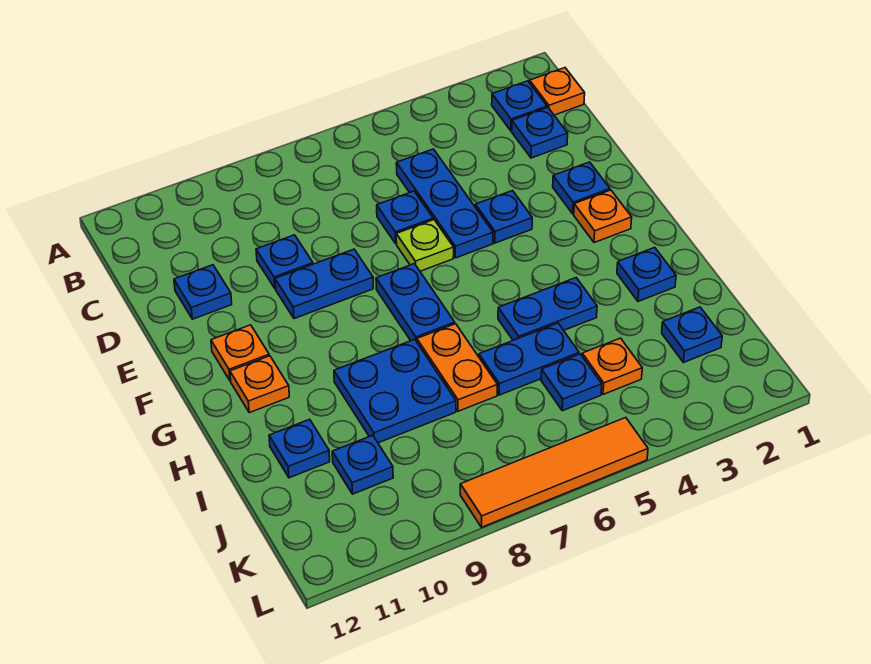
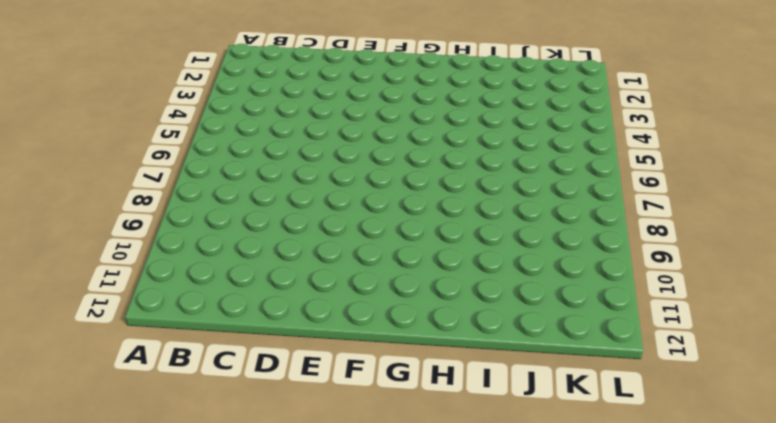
none -> orange plate B1 level 1
none -> blue plate B2 level 1
none -> blue plate C2 level 1

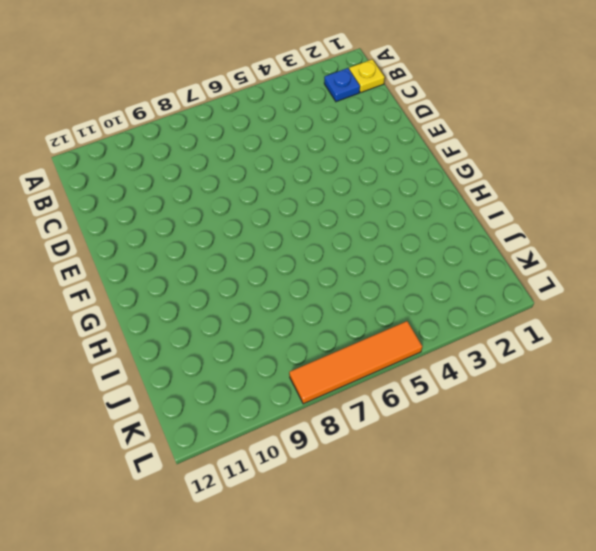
yellow plate B1 level 1 -> orange plate B1 level 1
none -> blue plate C2 level 1
none -> blue plate C5:E5 level 1
none -> blue plate D6 level 1

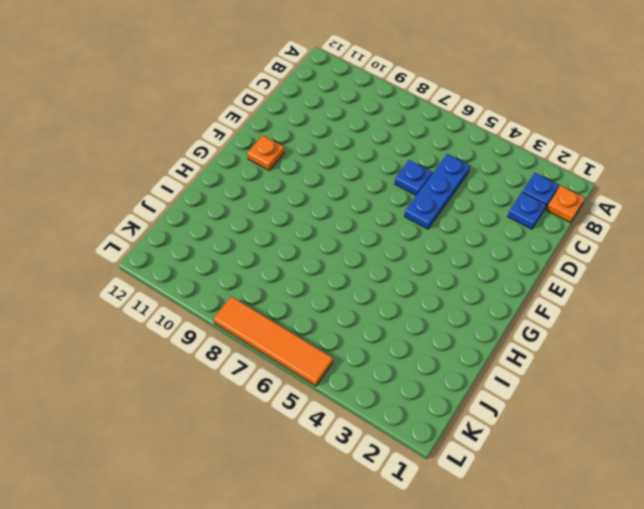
none -> blue plate D9 level 1
none -> blue plate D11 level 1
none -> blue plate E2 level 1

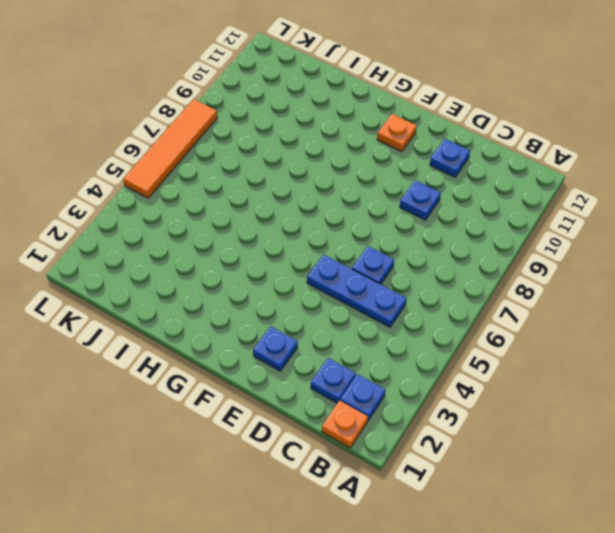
none -> blue plate E4 level 1
none -> lime plate E6 level 1
none -> blue plate E8:E9 level 1

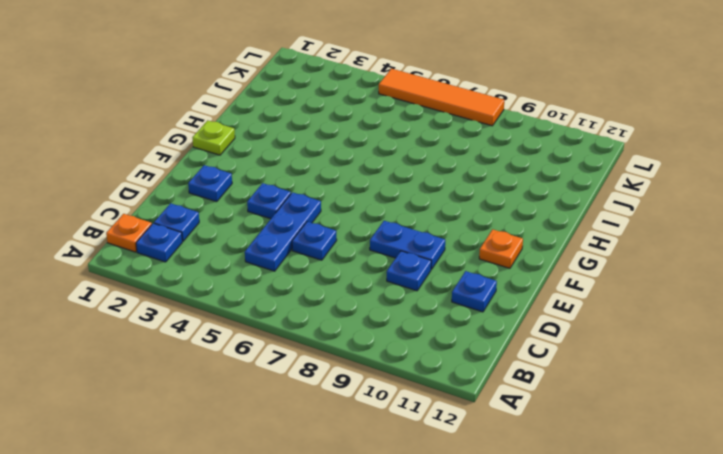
lime plate G1 level 1 -> lime plate E6 level 1
none -> orange plate F2 level 1
none -> blue plate F7:G7 level 1
none -> orange plate G11 level 1

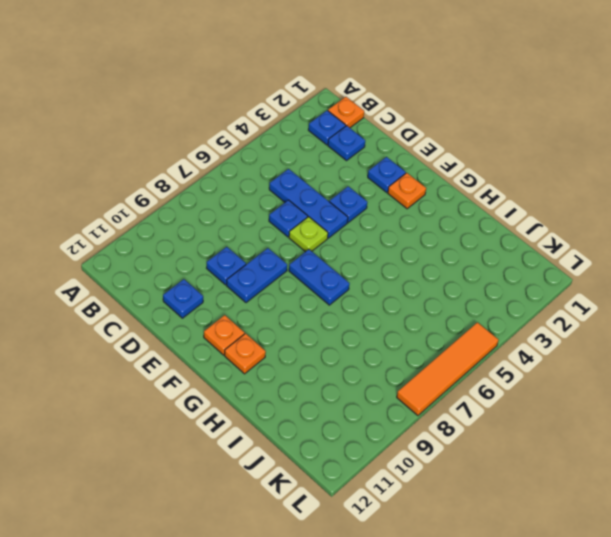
none -> blue plate H2 level 1
none -> blue plate H4:H5 level 1
none -> orange plate H7:I7 level 1

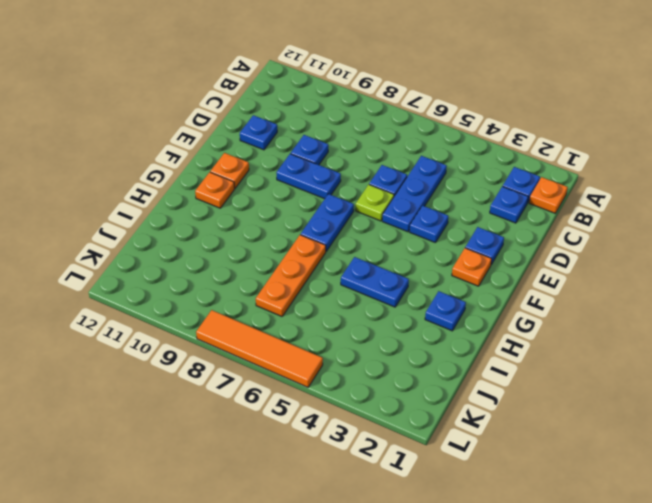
orange plate H7:J7 level 1 -> orange plate H7:I7 level 1
none -> blue plate H8:I9 level 1
none -> blue plate I5:I6 level 1
none -> blue plate I11 level 1

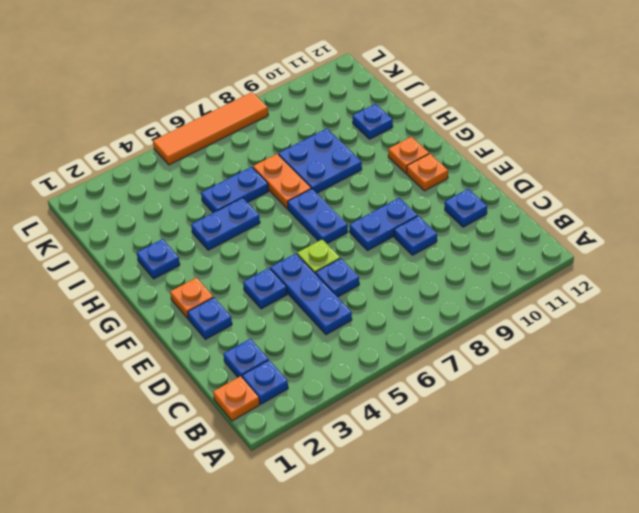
none -> blue plate J2 level 1
none -> orange plate J4 level 1
none -> blue plate J5 level 1

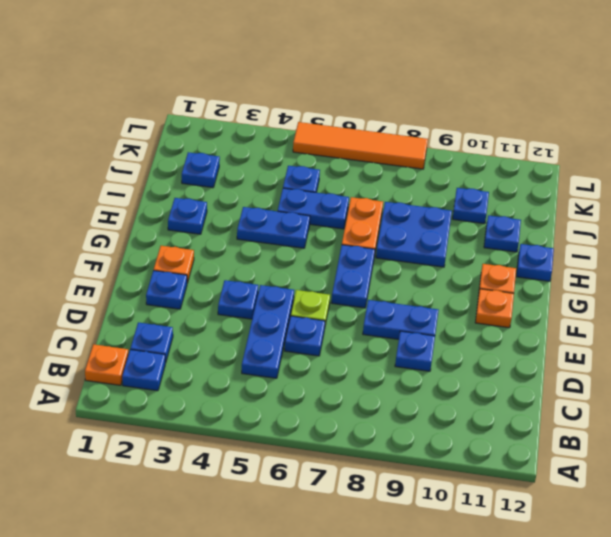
blue plate H12 level 1 -> blue plate D11 level 1
none -> orange plate J4 level 1

